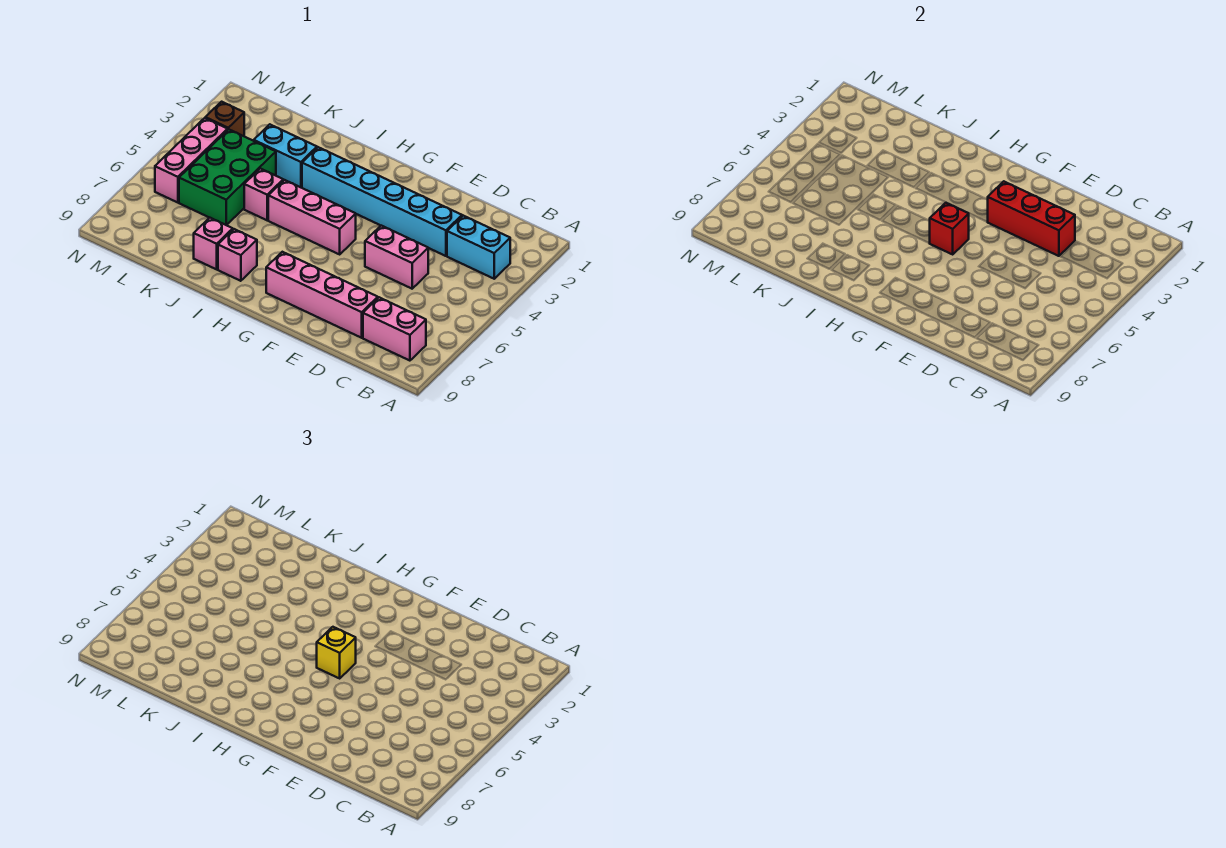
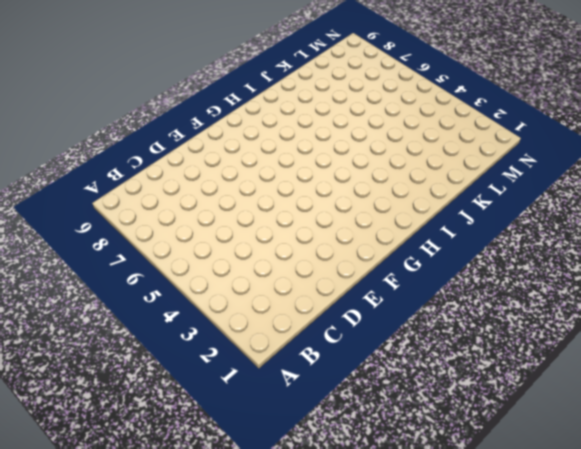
none -> cyan brick B3:C3 level 1
none -> pink brick B8:C8 level 1
none -> cyan brick D3:I3 level 1

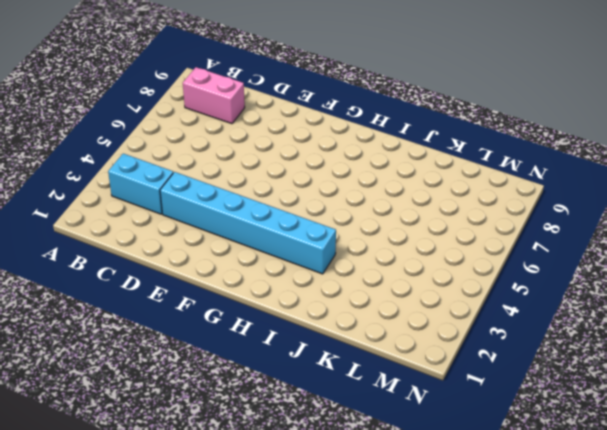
none -> pink brick D5:E5 level 1
none -> pink brick D8:G8 level 1
none -> pink brick G5:I5 level 1

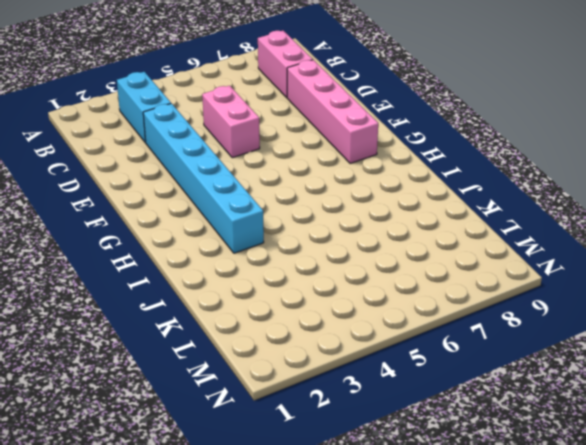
none -> pink brick G5:I5 level 1
none -> pink brick I8 level 1
none -> cyan brick J3:K3 level 1

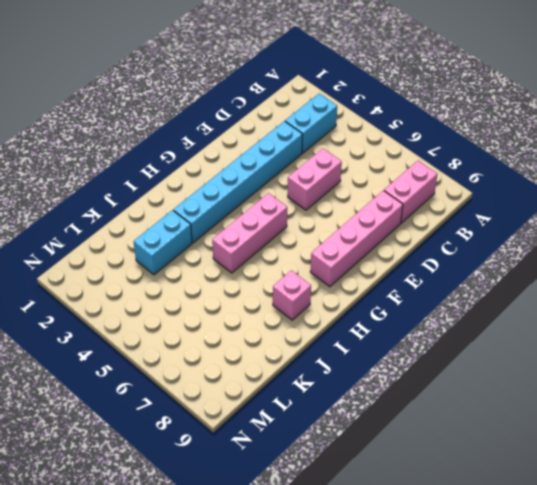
none -> pink brick J5 level 1
none -> pink brick J8 level 1
none -> green brick K4:L6 level 1

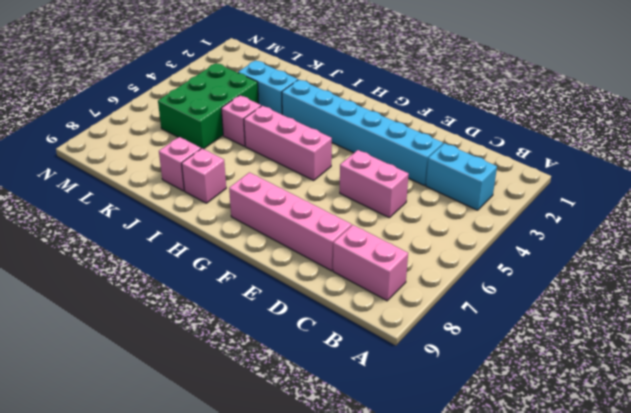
none -> brown brick M3 level 1
none -> pink brick M4:M6 level 1
none -> red brick D3:F3 level 2

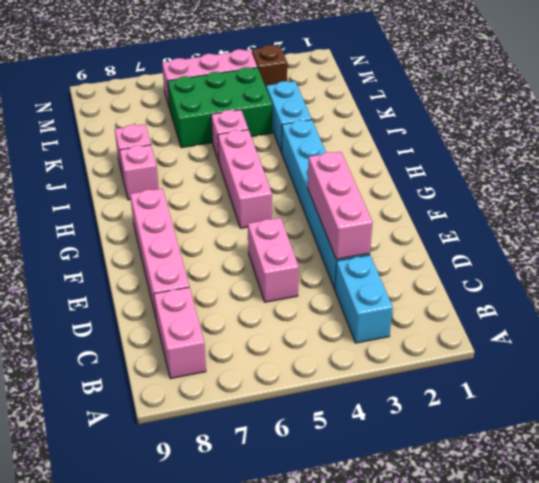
pink brick D3:F3 level 2 -> red brick D3:F3 level 2
none -> red brick G5 level 2
none -> yellow brick G5 level 3

